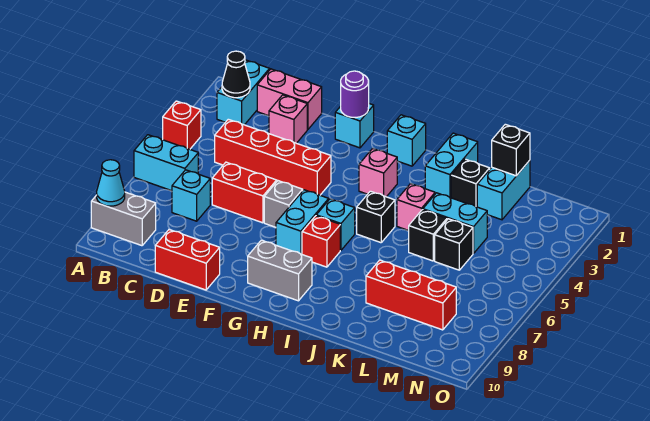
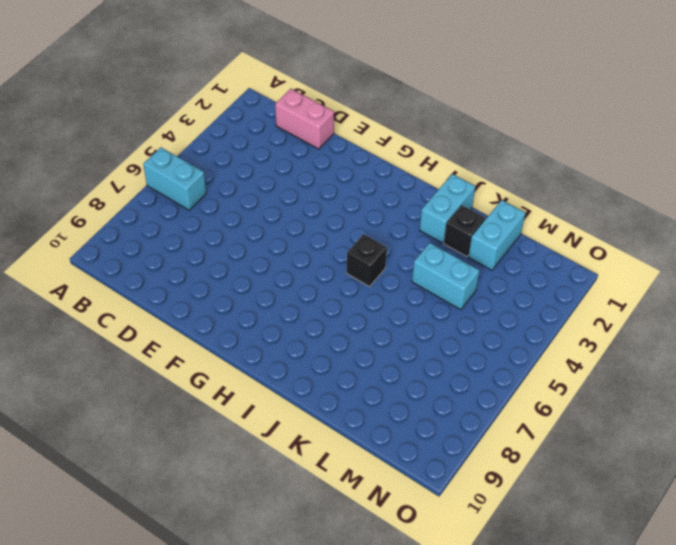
none -> red brick A4 level 1
none -> grey brick A9:B9 level 1
none -> cyan brick B1:B2 level 1
none -> red brick C4:F4 level 1

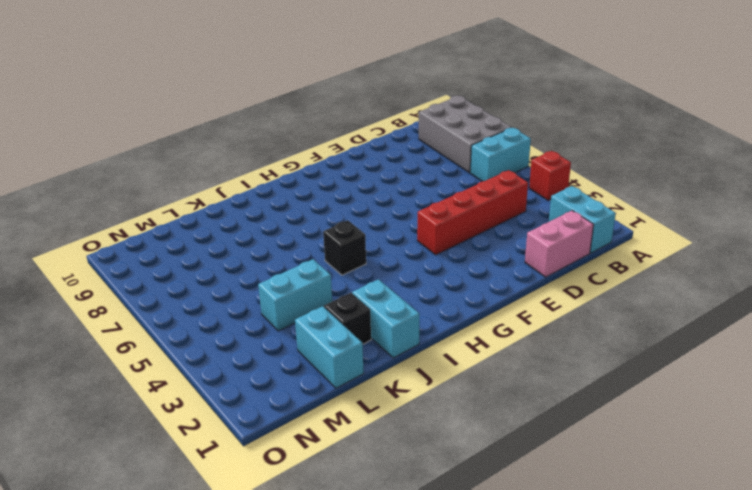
grey brick A7:B9 level 1 -> grey brick A9:B9 level 1
none -> cyan brick C7 level 1
none -> pink brick D2 level 1
none -> red brick D6:E6 level 1
none -> red brick D10:E10 level 1

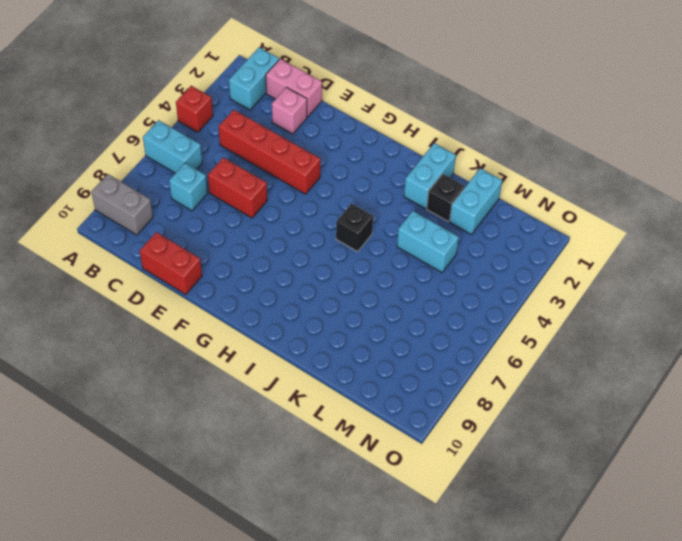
none -> cyan brick F1 level 1
none -> grey brick F6 level 1
none -> cyan brick G6:G7 level 1
none -> grey brick G9:H9 level 1

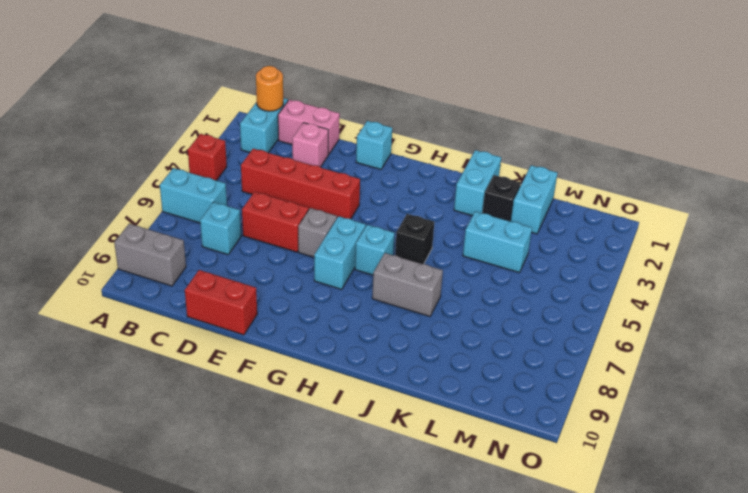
orange round brick B1 level 2 -> none
grey brick I7:J7 level 1 -> grey brick G9:H9 level 1
none -> cyan brick H1 level 1
none -> pink brick H3 level 1
none -> red brick H7 level 1
none -> pink brick J4 level 1

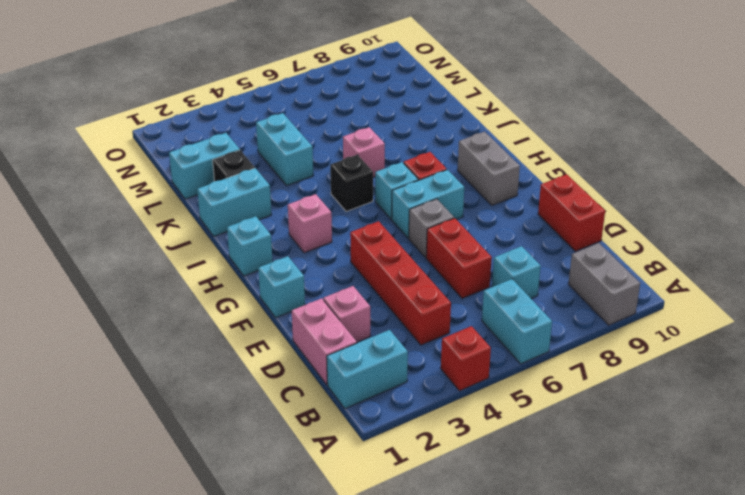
pink brick J6 level 1 -> pink brick J4 level 1
none -> black brick K5 level 1
none -> red brick K8:M8 level 1
none -> black brick L5 level 1
none -> cyan cone A9 level 2

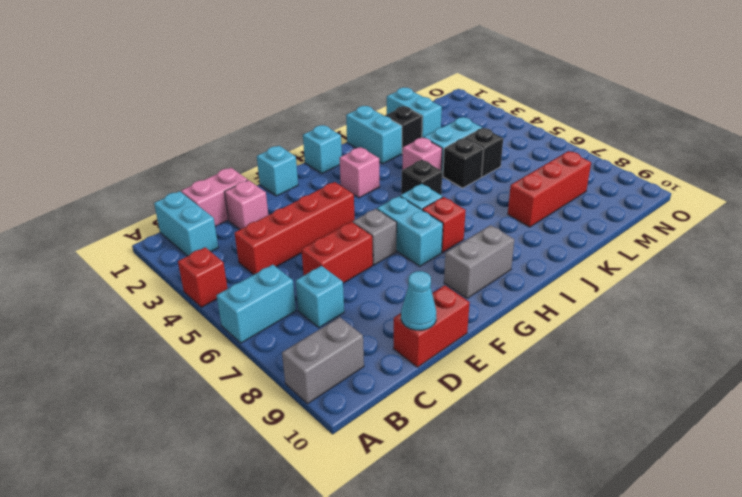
cyan cone D10 level 2 -> cyan cone A9 level 2
none -> black cone B2 level 2
none -> purple round brick F1 level 2
none -> black brick L1 level 2

